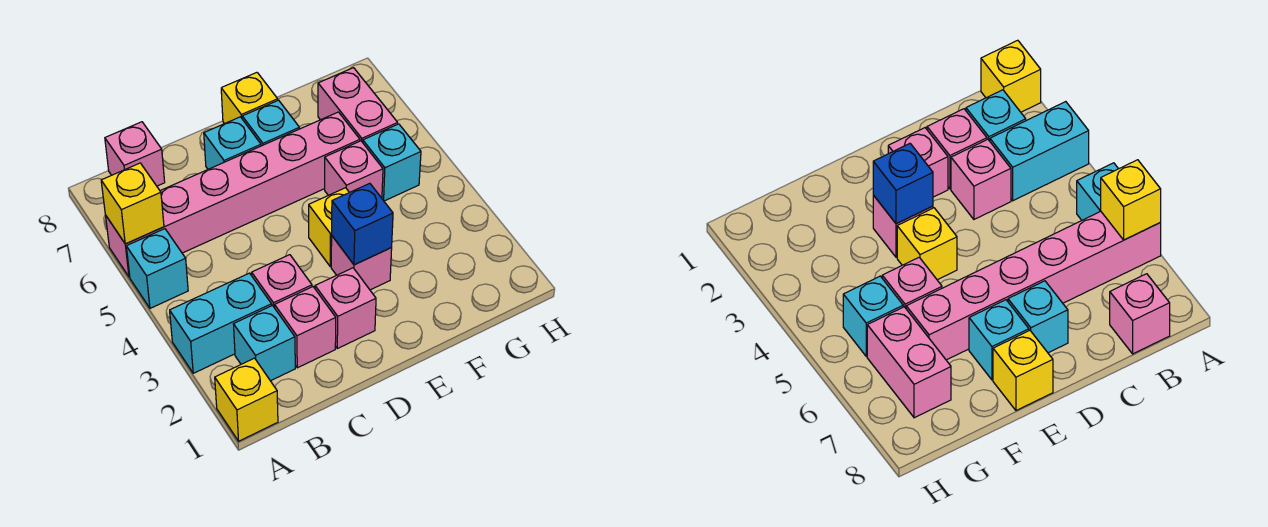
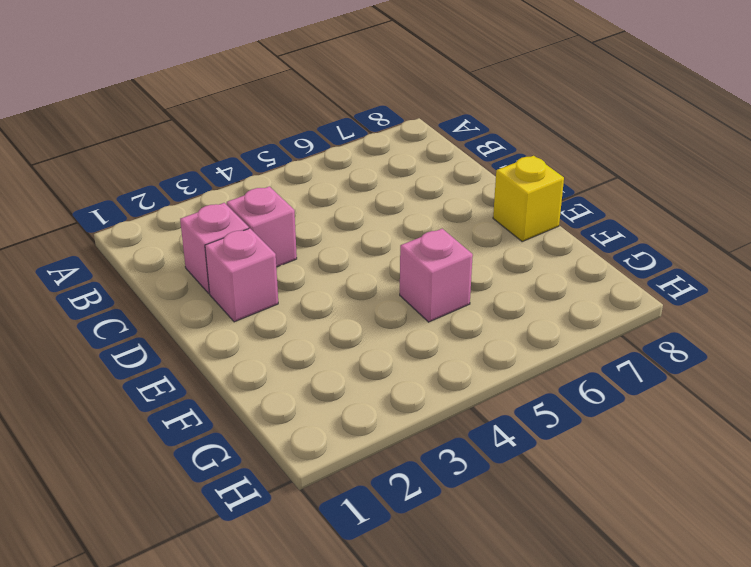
none -> yellow brick A1 level 1
none -> cyan brick A3:B3 level 1
none -> cyan brick A5 level 1

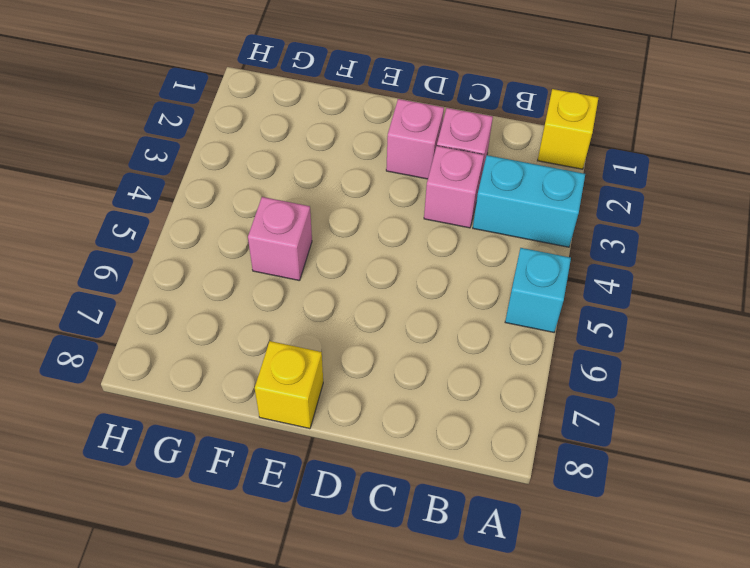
none -> pink brick A6:F6 level 1
none -> cyan brick B2 level 1
none -> pink brick B8 level 1

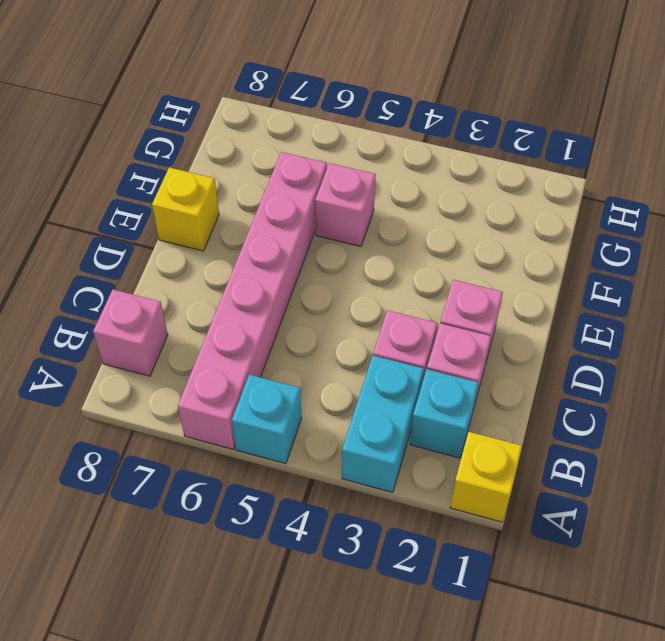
none -> cyan brick D7 level 1
none -> pink brick E3 level 1
none -> yellow brick E4 level 1

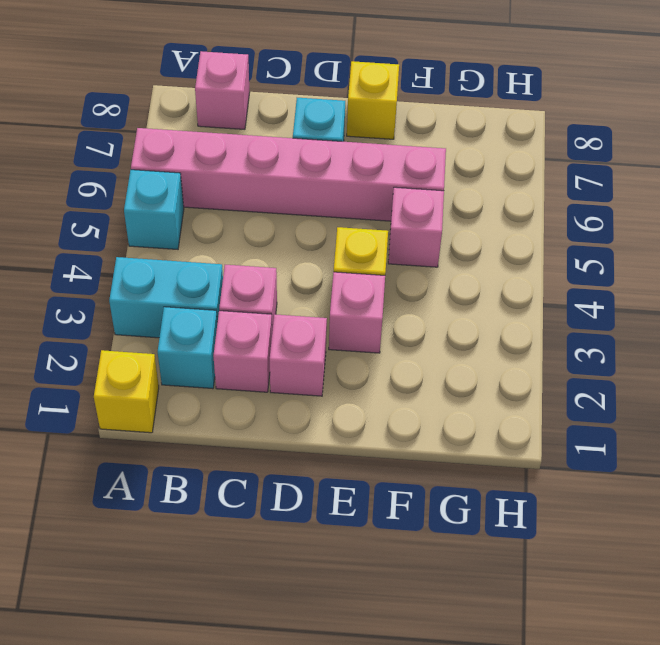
none -> cyan brick E7 level 1
none -> cyan brick G5 level 1
none -> pink brick G6:G7 level 1

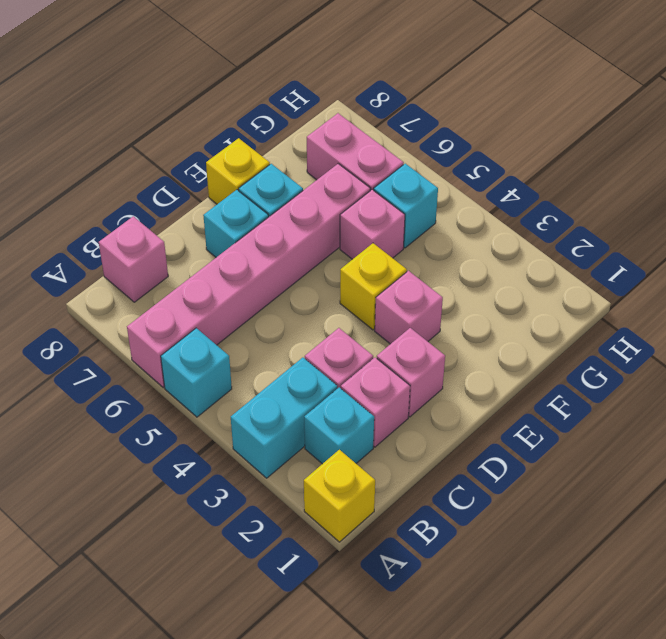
none -> yellow brick A6 level 2
none -> blue brick E3 level 2

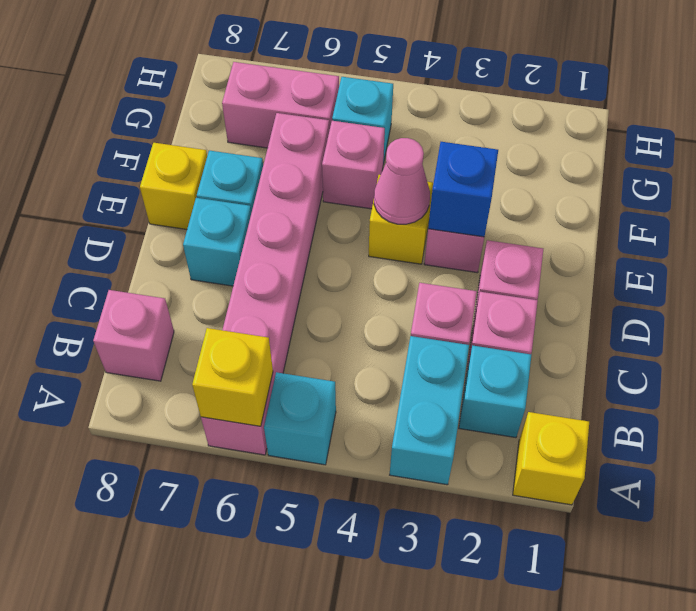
pink cone E4 level 2 -> none

